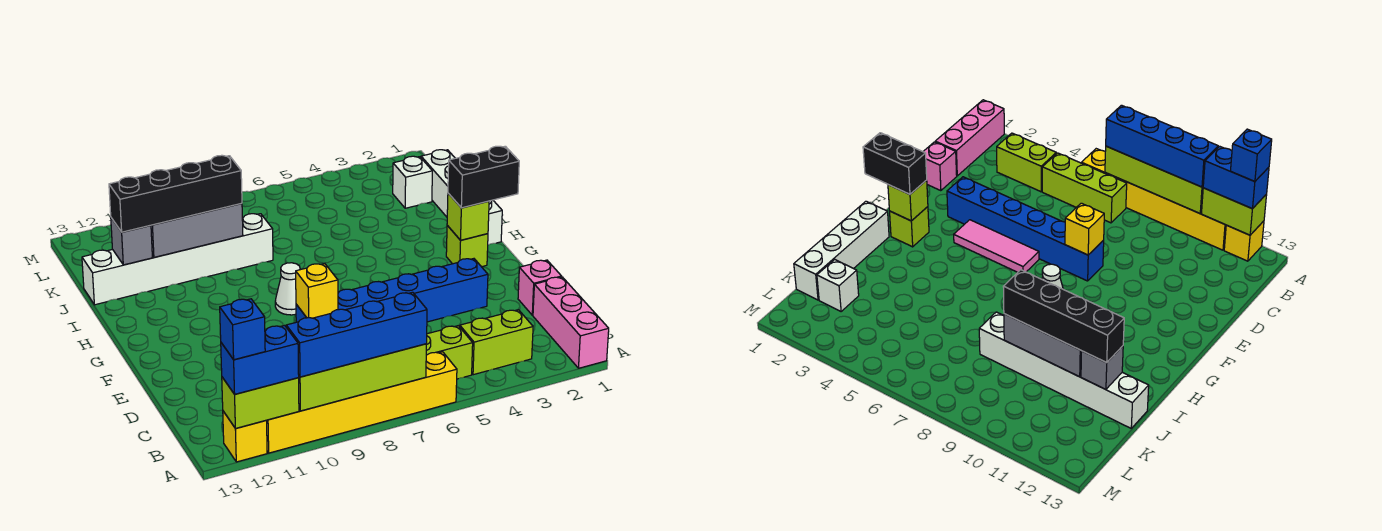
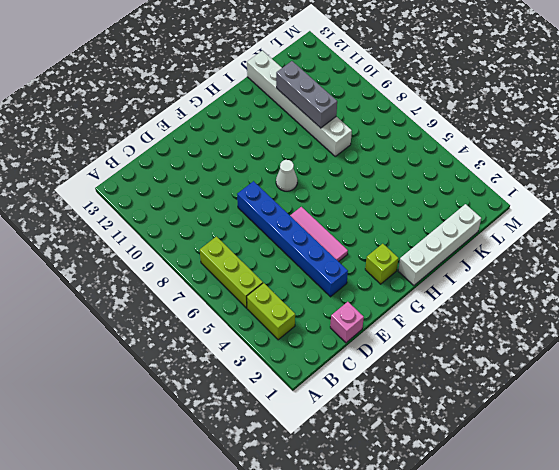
none -> pink brick A1:C1 level 1
none -> yellow brick A6:A11 level 1
none -> yellow brick A12 level 1

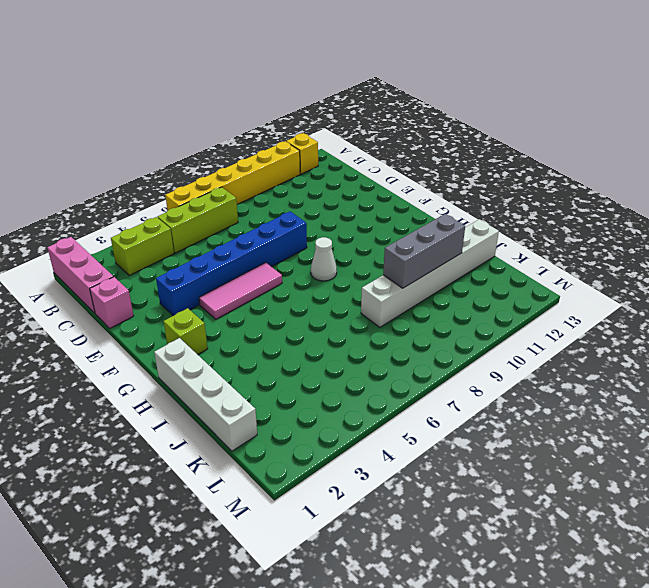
none -> white brick K2 level 1
none -> lime brick A7:A10 level 2
none -> lime brick A11:A12 level 2

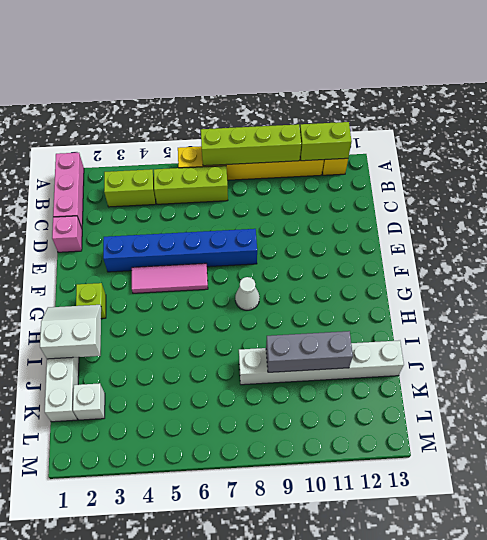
white slope H1:I2 level 2 top I -> none
none -> yellow brick E8 level 2
none -> lime brick G2 level 2
none -> grey brick J12 level 2

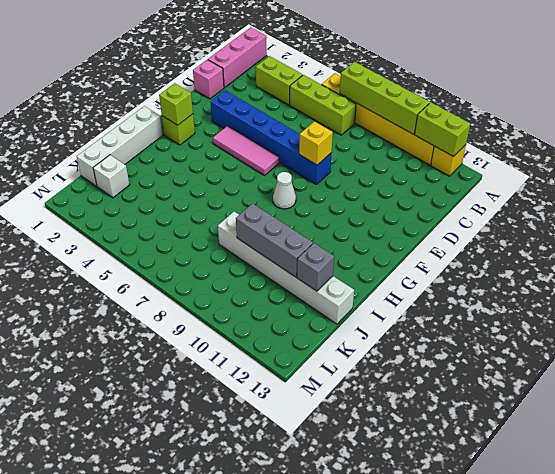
none -> blue brick A7:A10 level 3
none -> blue brick A11:A12 level 3
none -> black brick G1:G2 level 3

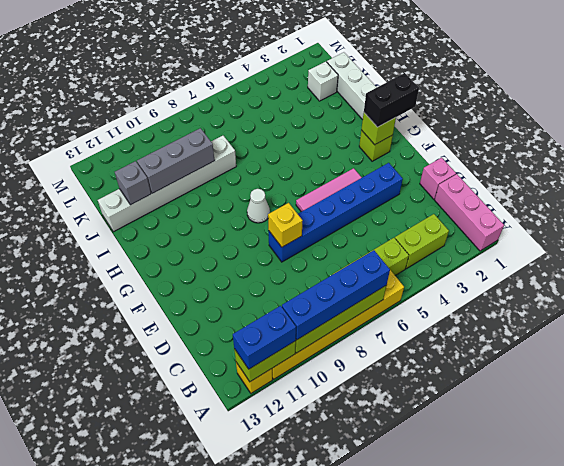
none -> black brick J9:J12 level 3
none -> blue brick A12 level 4

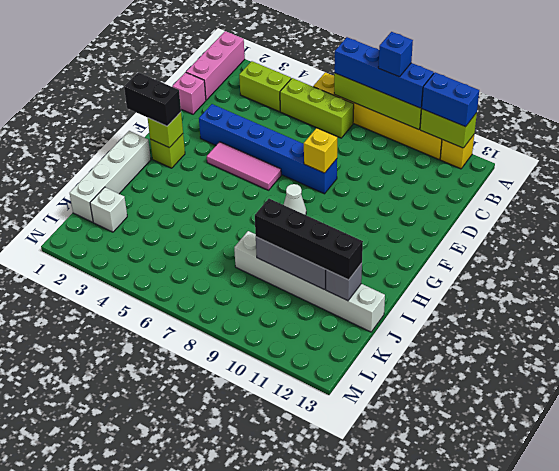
blue brick A9 level 4 -> blue brick A12 level 4

